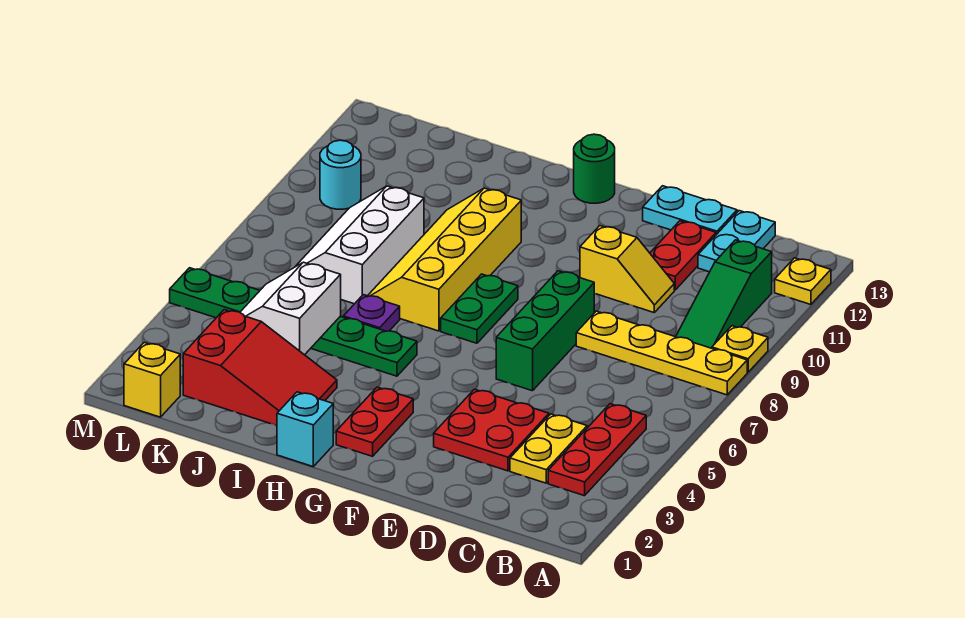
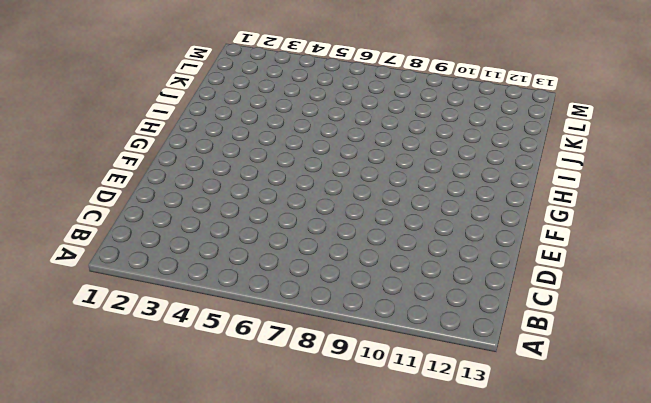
none -> yellow plate A8:D8 level 1
none -> yellow plate A9 level 1
none -> yellow plate A12 level 1

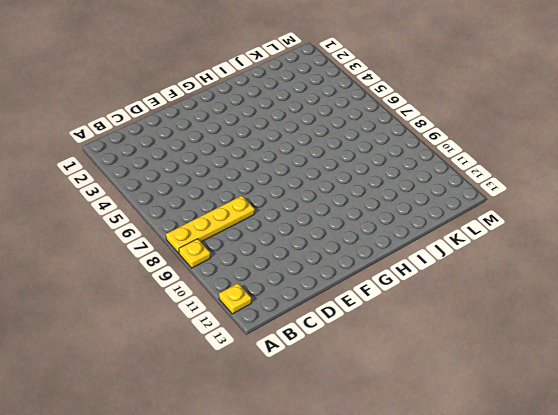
none -> red plate B3:B5 level 1
none -> green slope B9:B11 level 1 top 11
none -> yellow plate C3:C4 level 1

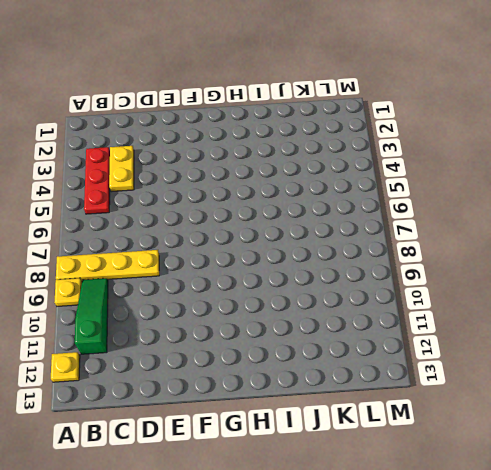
none -> cyan plate C12:C13 level 1
none -> red plate D3:E4 level 1
none -> yellow slope D10:E10 level 1 top E

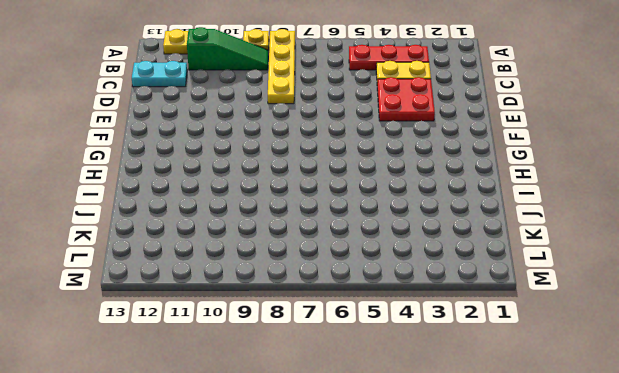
none -> yellow slope D10:E10 level 1 top E
none -> red plate D11:D12 level 1
none -> cyan plate D13:E13 level 1

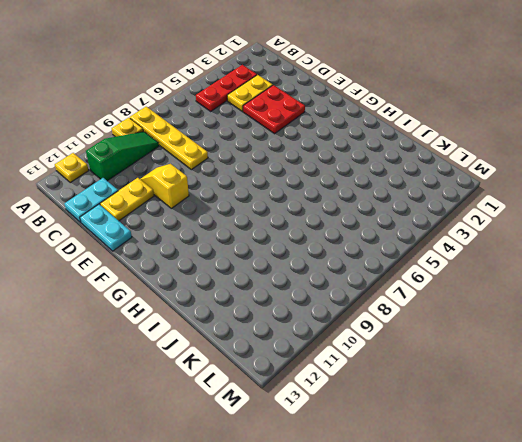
yellow plate D11:D12 level 1 -> red plate D11:D12 level 1
none -> green brick E6:E8 level 1
none -> red plate G2:G3 level 1
none -> green plate G7:G8 level 1

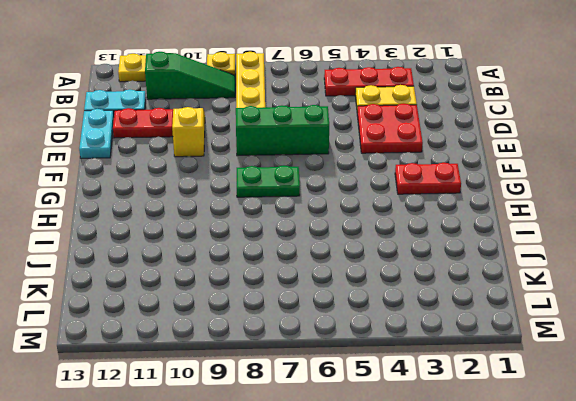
none -> green round brick G13 level 1
none -> cyan brick H1 level 1
none -> green plate H5:M5 level 1

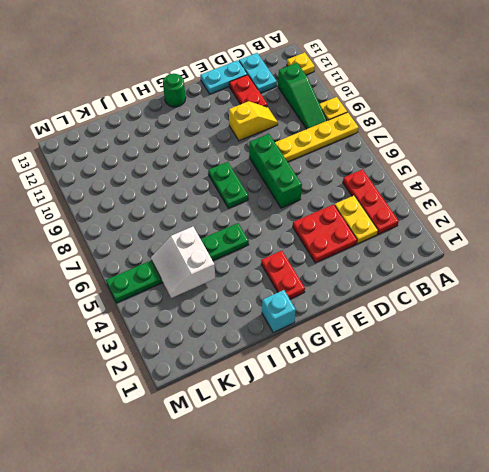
none -> yellow slope H7:I10 level 1 top H
none -> red slope I2:K3 level 1 top K
none -> purple plate I6 level 1

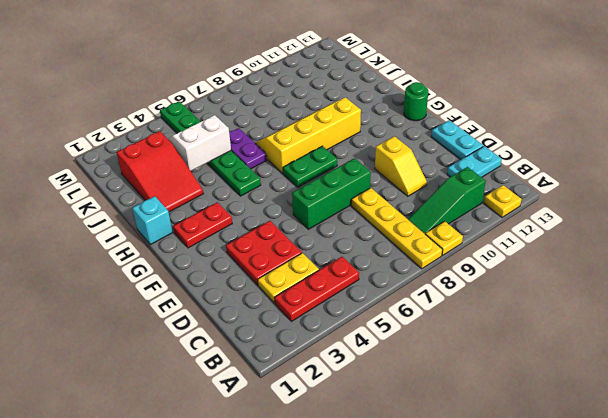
purple plate I6:J6 level 1 -> purple plate I6 level 1
none -> red plate D11:D12 level 1
none -> white slope J7:K9 level 1 top J
none -> yellow brick L1 level 1

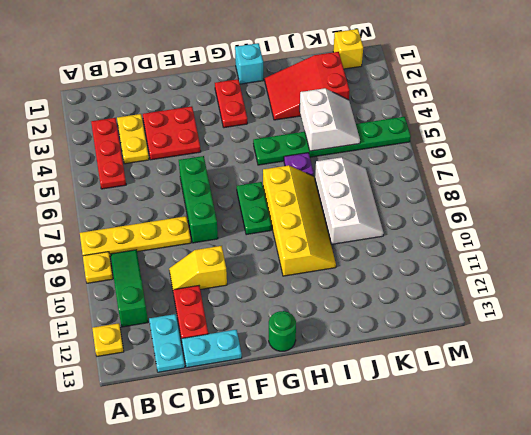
none -> cyan round brick L10 level 1

